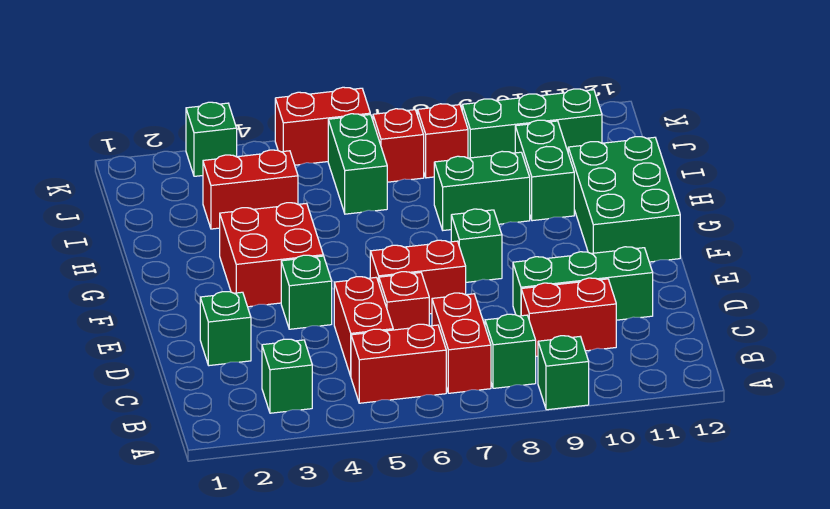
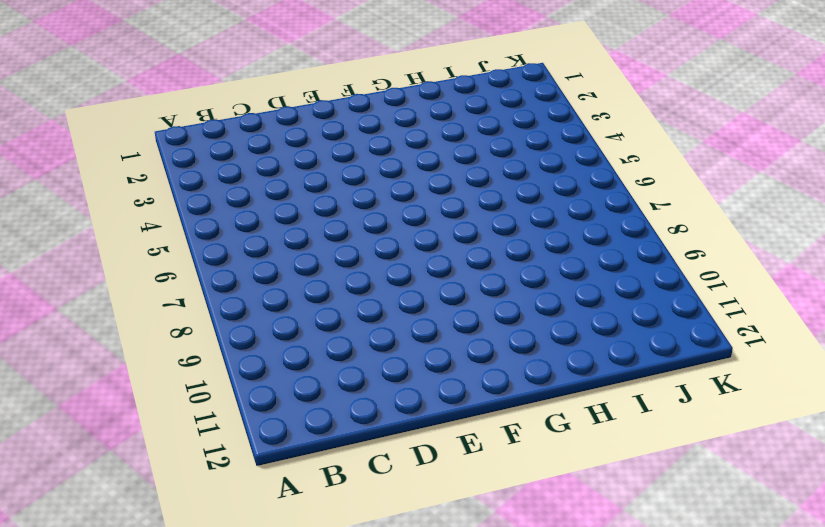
none -> green brick A9 level 1
none -> green brick B3 level 1
none -> red brick B5:B6 level 1

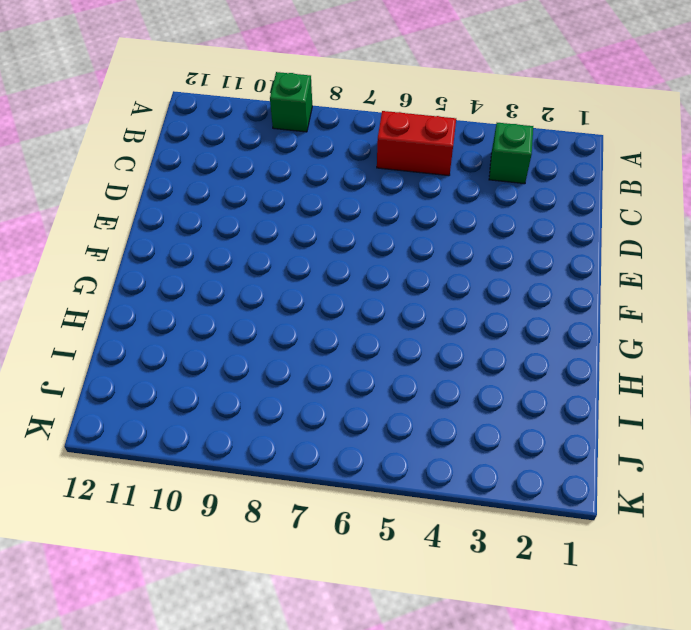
none -> red brick B7:C7 level 1
none -> green brick B8 level 1
none -> red brick C5:D5 level 1

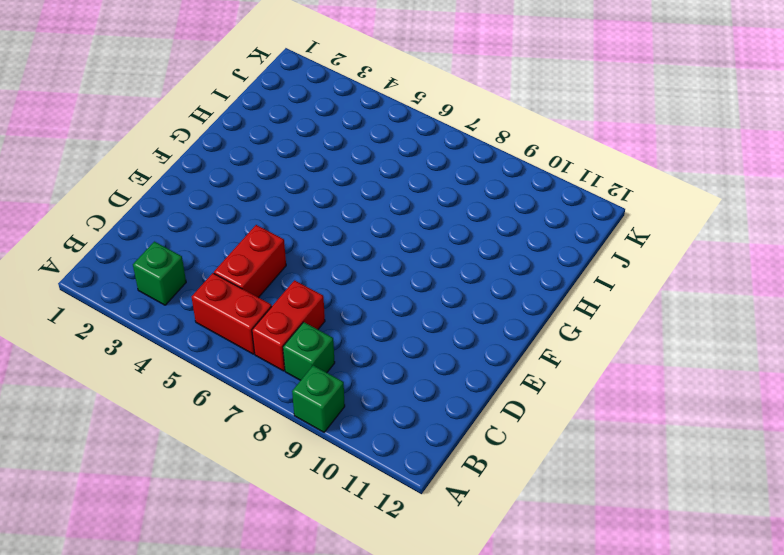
none -> red brick C9:C10 level 1
none -> green brick D2 level 1
none -> red brick D6 level 1

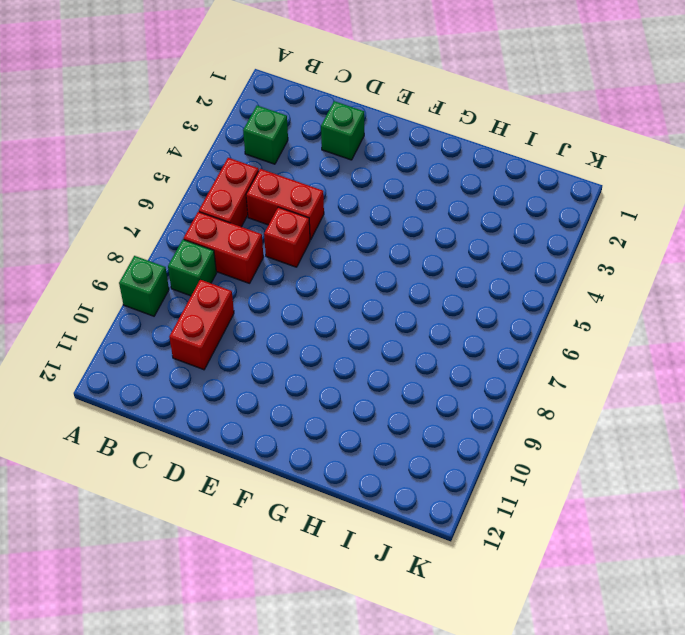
none -> green brick D9:D11 level 1
none -> green brick E4 level 1
none -> red brick E6:E7 level 1

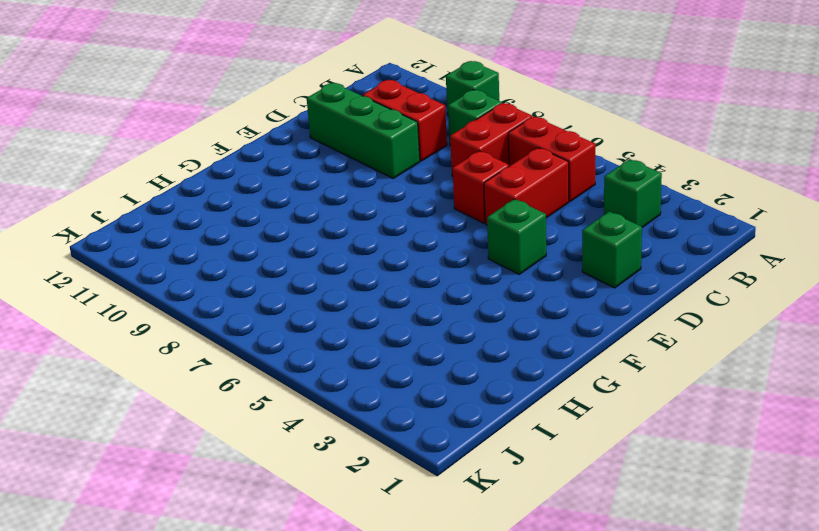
none -> red brick E6:E7 level 1
none -> red brick F3:G4 level 1
none -> green brick F8 level 1

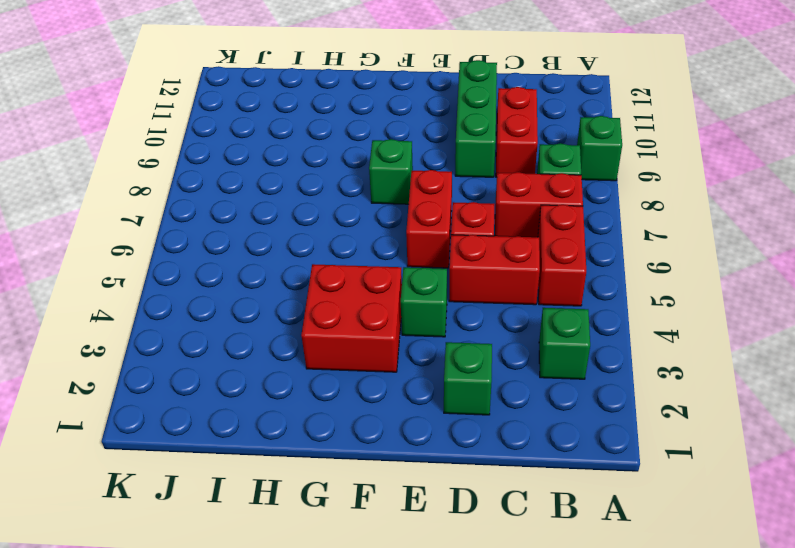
none -> green brick F11:H12 level 1
none -> green brick H8:H9 level 1
none -> green brick H10:I10 level 1

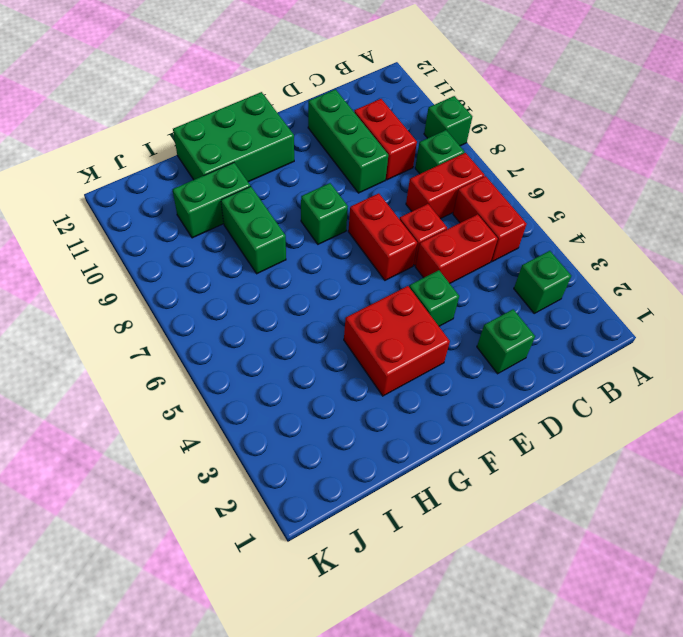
none -> red brick I3:I4 level 1
none -> green brick I6:J6 level 1
none -> red brick J7 level 1

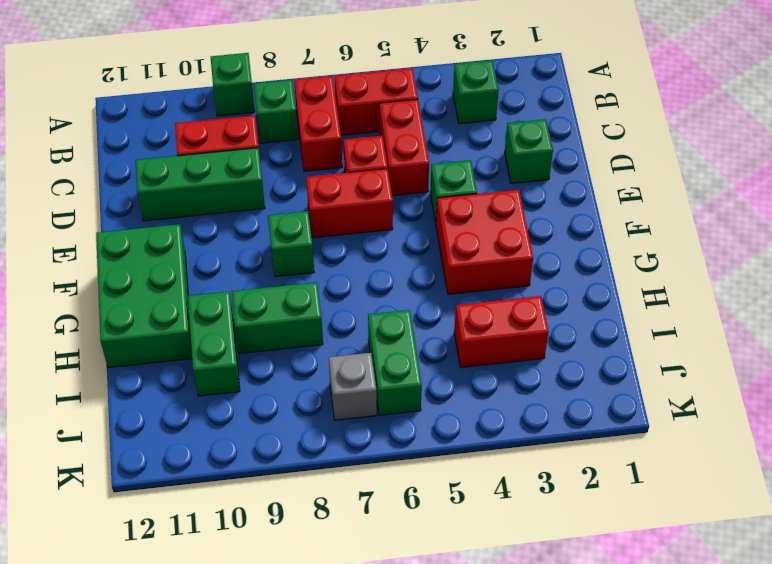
grey brick J7 level 1 -> red brick J7 level 1
none -> red brick J8 level 1
none -> green brick J9:J11 level 1
none -> green brick K3 level 1

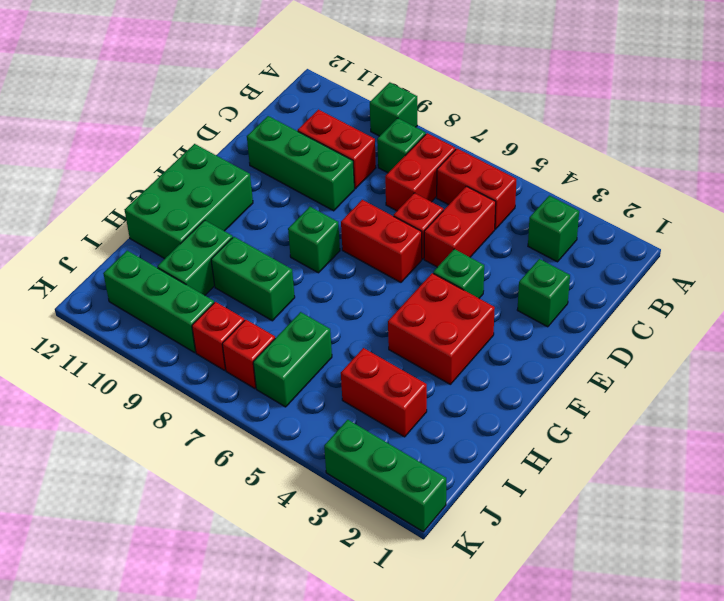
green brick K1:K3 level 1 -> green brick K3 level 1
none -> red brick K5:K6 level 1

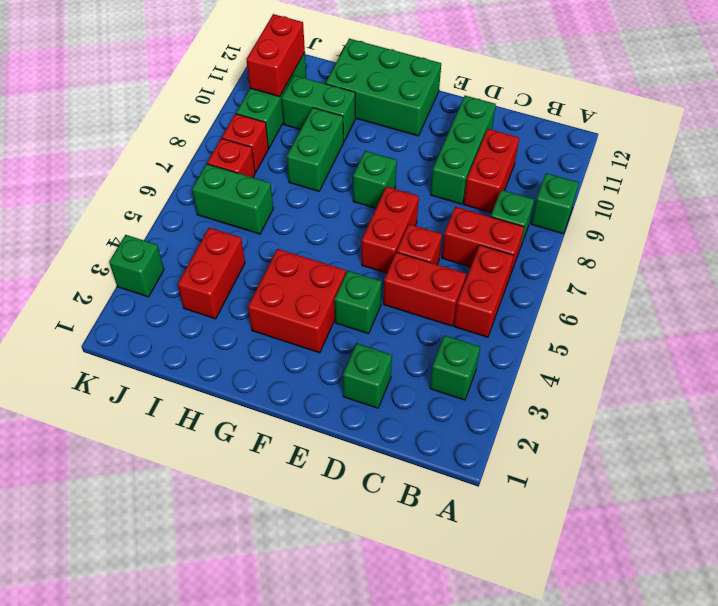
red brick J10:J11 level 2 -> red brick K5:K6 level 1

